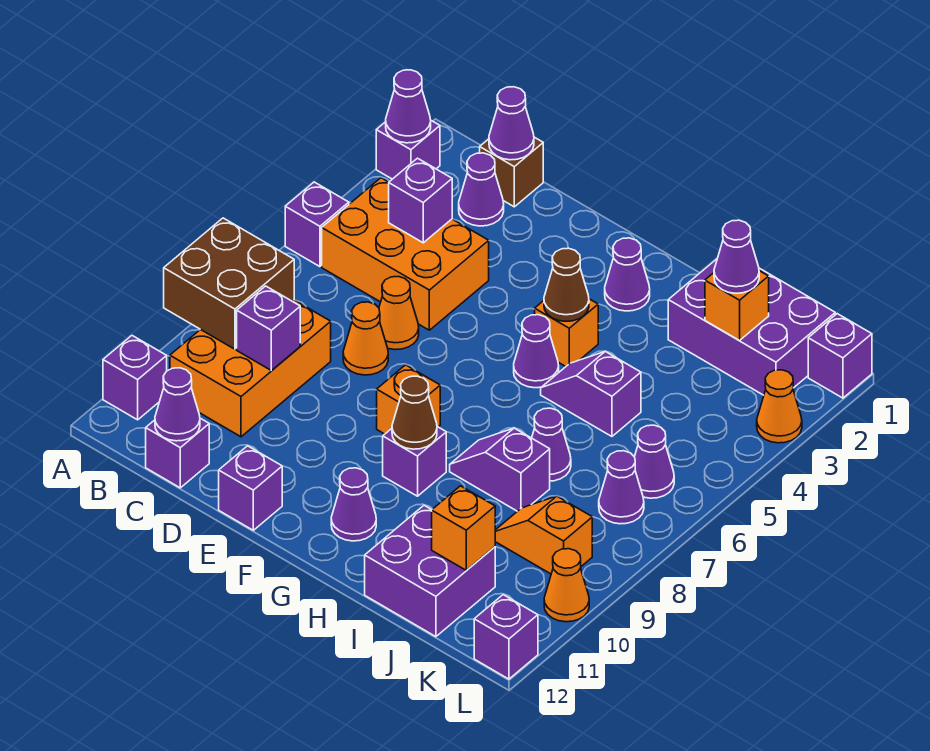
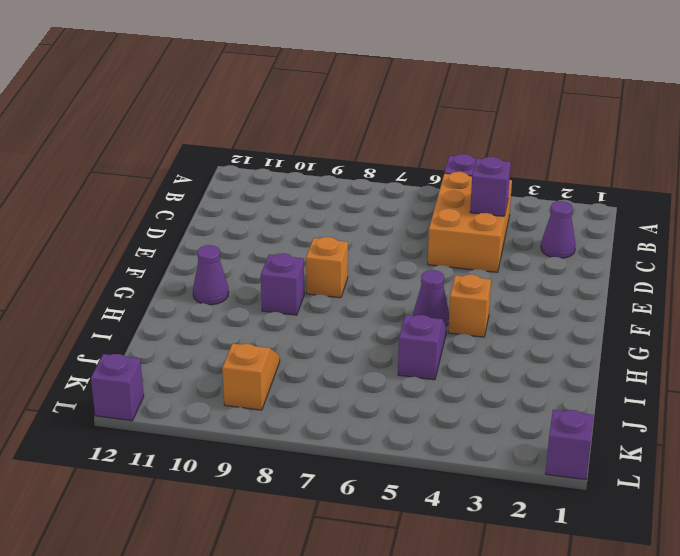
none -> purple brick A2 level 1
none -> purple brick A11 level 1
none -> orange brick B8:C10 level 1
none -> brown brick C1 level 1

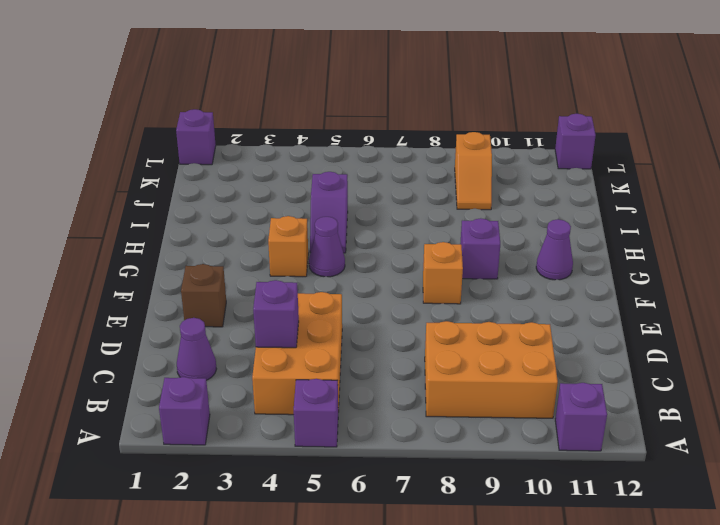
brown brick E2 level 1 -> brown brick C1 level 1
none -> purple brick C12 level 1
none -> orange cone D6 level 1
none -> orange cone D7 level 1
none -> purple brick E12 level 1

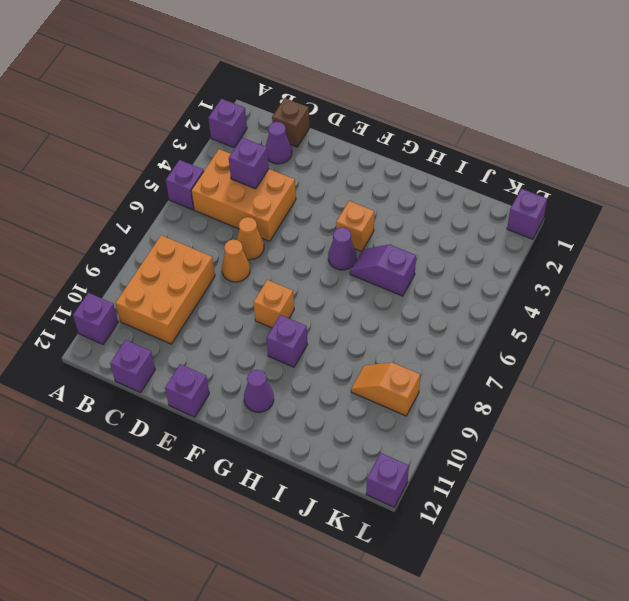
none -> purple cone G2 level 1
none -> purple slope H8:I8 level 1 top I
none -> purple brick I1:K2 level 1
none -> purple cone I7 level 1

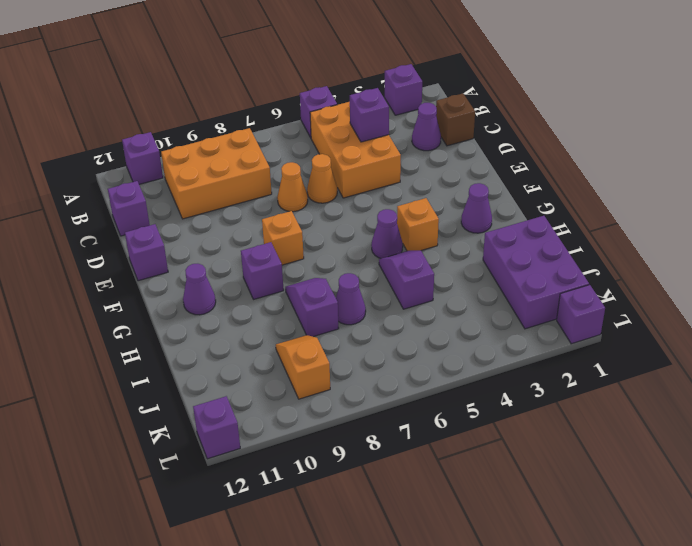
none -> purple brick I11:J12 level 1
none -> purple cone K6 level 1
none -> purple cone K7 level 1
none -> orange cone L3 level 1

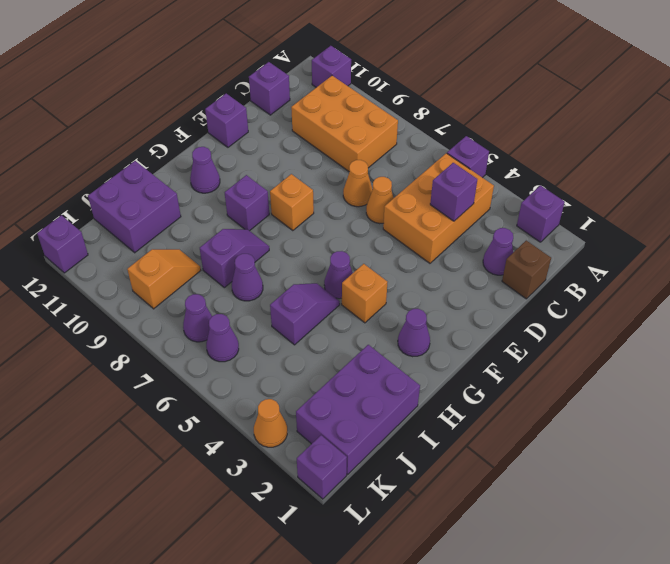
none -> orange cone L10 level 1
none -> purple cone A2 level 2
none -> brown brick A8:B9 level 2
none -> purple cone C1 level 2

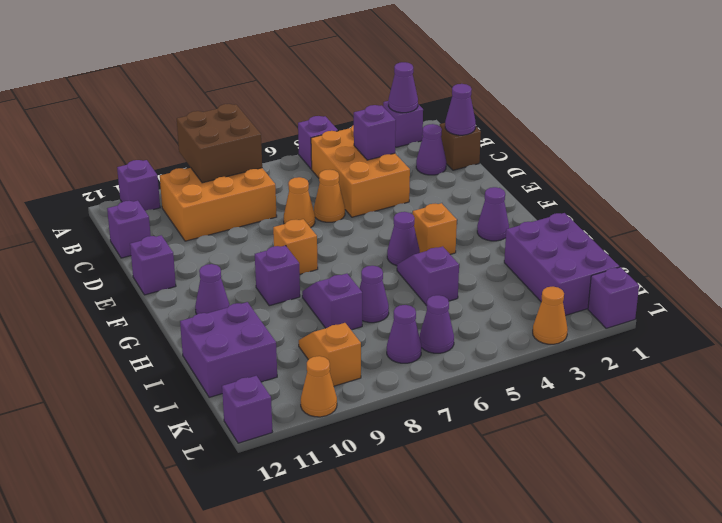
none -> purple brick C9 level 2
none -> purple cone C12 level 2
none -> brown cone G4 level 2
none -> brown cone G9 level 2

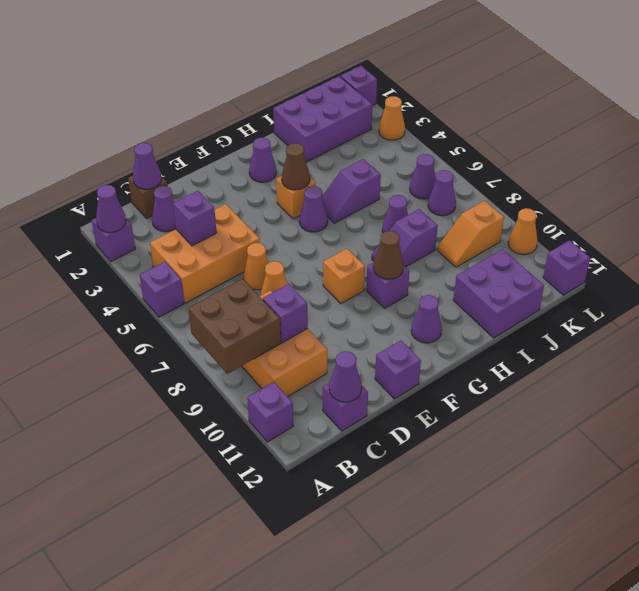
none -> orange brick J2 level 2
none -> orange brick J11 level 2
none -> purple cone J2 level 3

